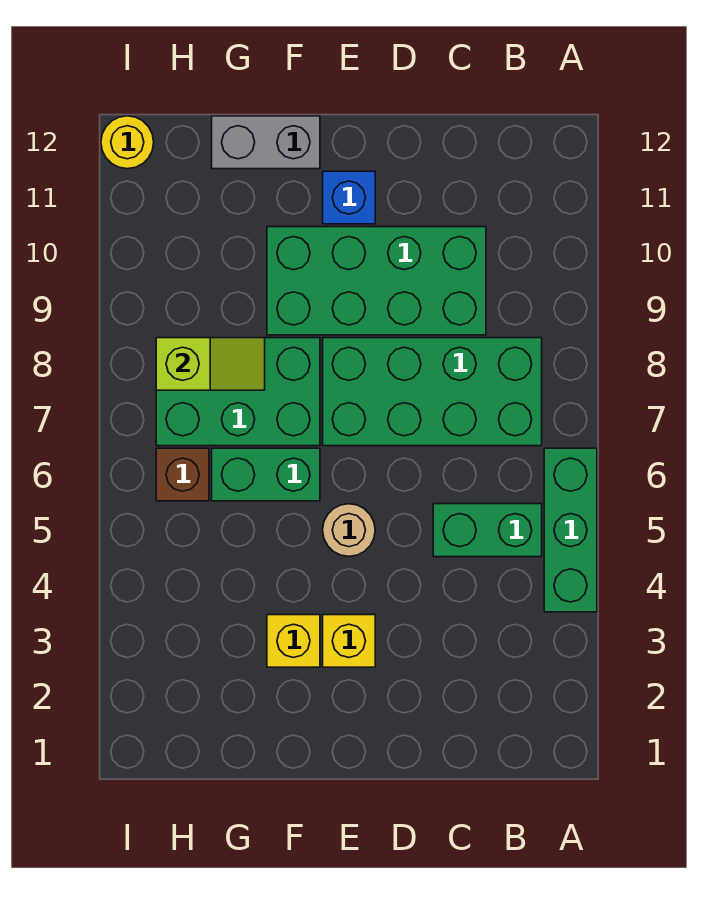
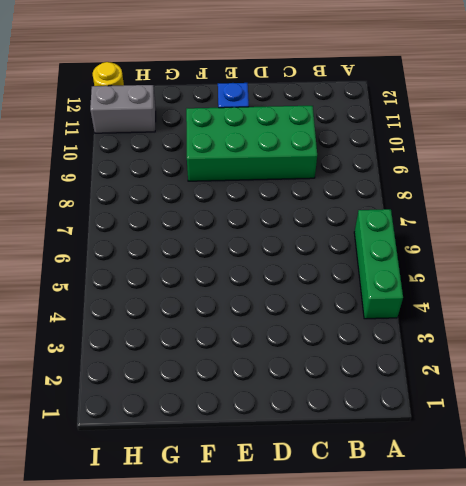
grey brick H11:I11 level 1 -> grey brick F12:G12 level 1
none -> green brick B5:C5 level 1
none -> green brick B7:E8 level 1
none -> yellow brick E3 level 1

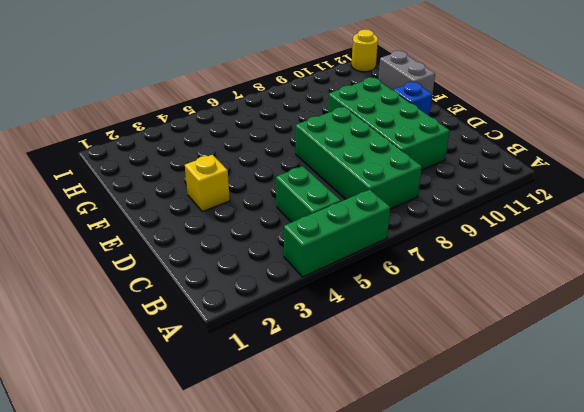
none -> tan round brick E5 level 1
none -> yellow brick F3 level 1
none -> green brick F6:G6 level 1

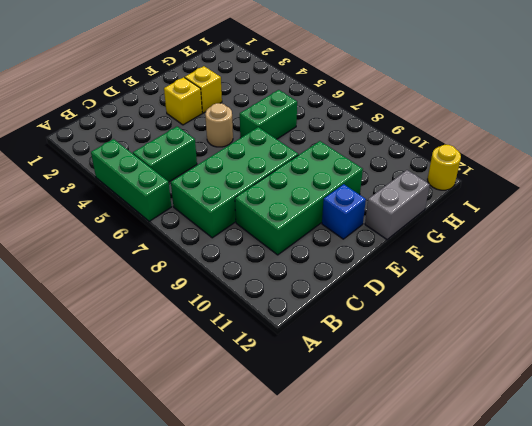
none -> green brick F7:H8 level 1
none -> brown brick H6 level 1
none -> lime slope G8:H8 level 2 top H

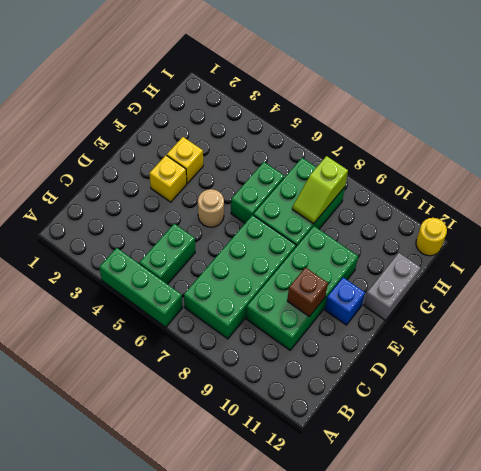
brown brick D10 level 2 -> brown brick H6 level 1

